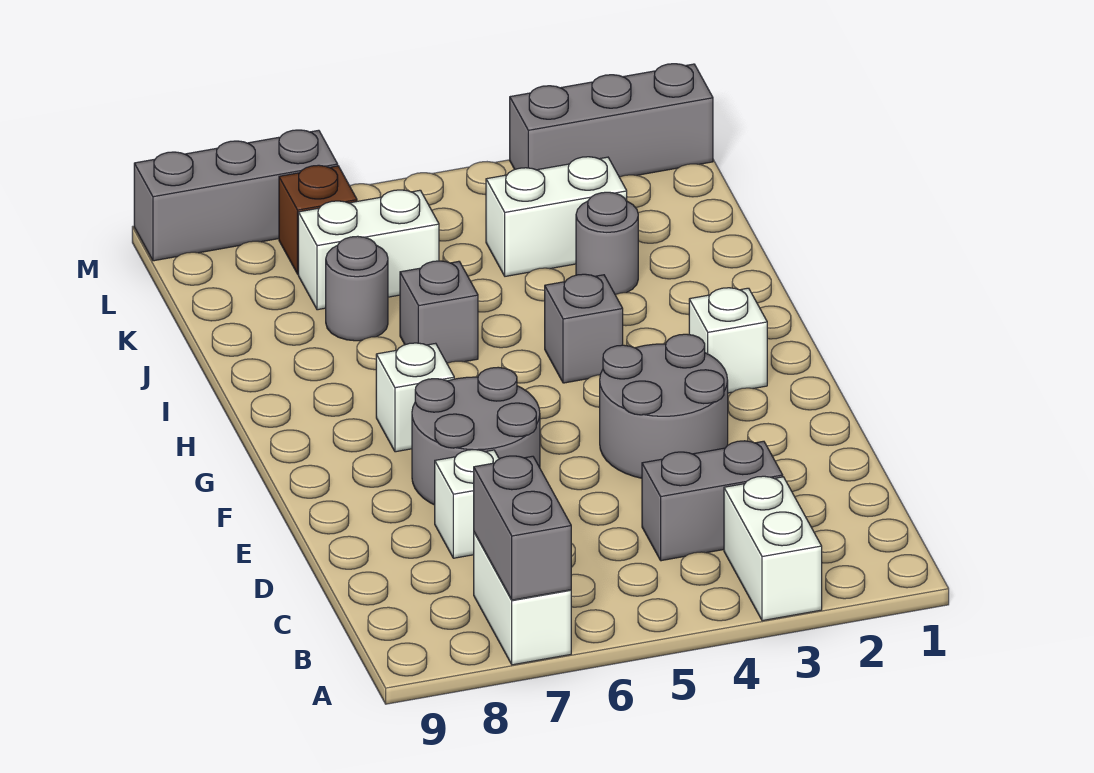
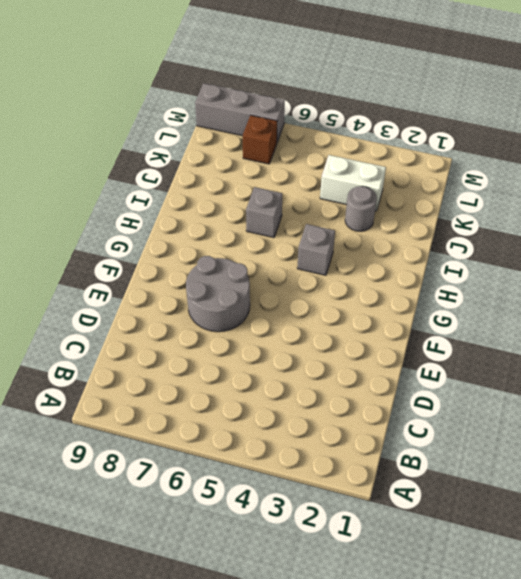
none -> white brick A3:B3 level 1
none -> white brick A7:B7 level 1
none -> grey brick C3:C4 level 1

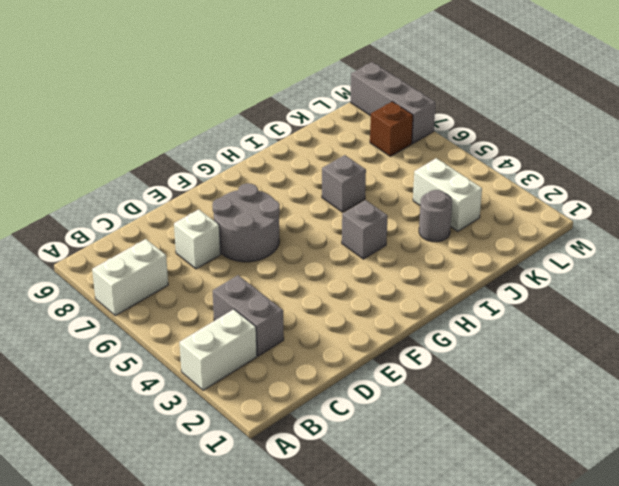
none -> grey round brick E3:F4 level 1
none -> white brick G2 level 1
none -> white brick G7 level 1

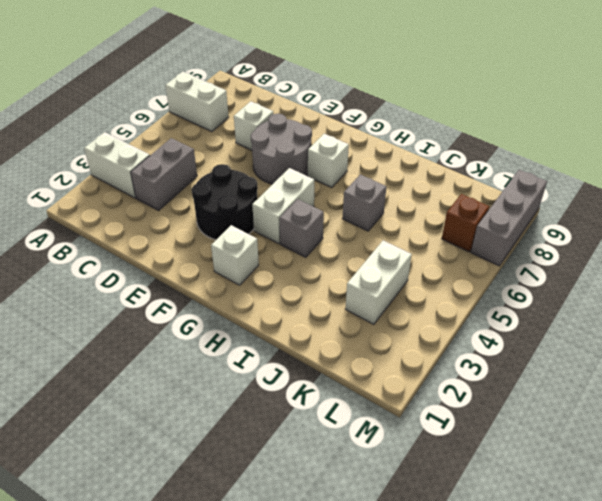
black round brick E3:F4 level 1 -> grey round brick E3:F4 level 1
white brick G4:G5 level 1 -> white brick K6:K7 level 1
none -> grey round brick J3 level 1
none -> grey round brick J7 level 1
none -> grey brick M1:M3 level 1

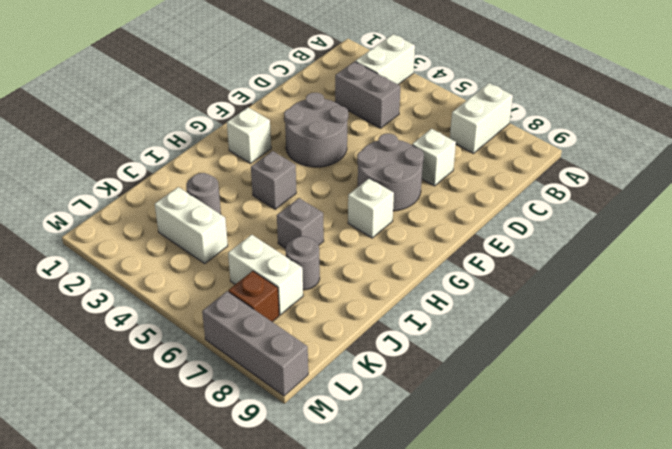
none -> grey brick M1:M3 level 1
none -> grey brick A7:B7 level 2

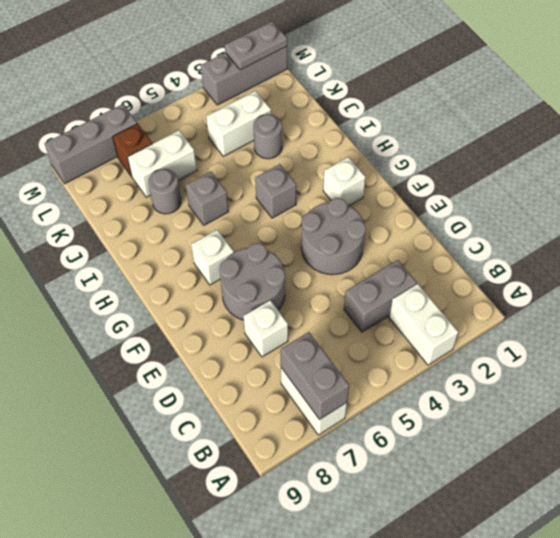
grey plate M1:M2 level 2 -> none

